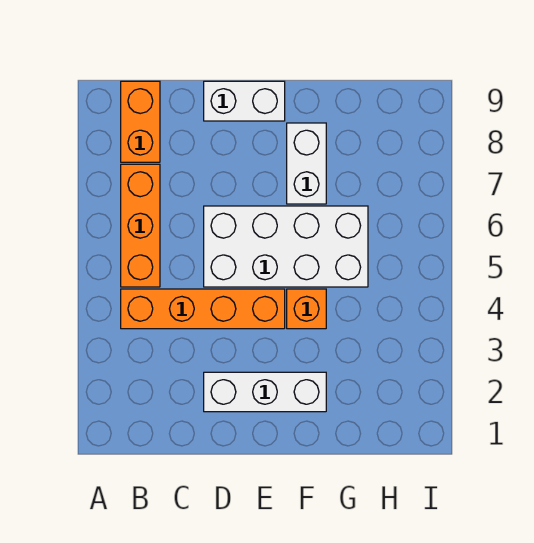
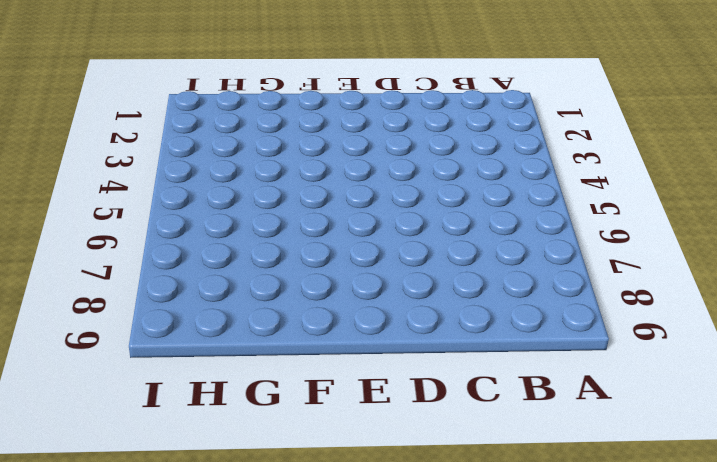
none -> orange brick B4:E4 level 1
none -> orange brick B5:B7 level 1

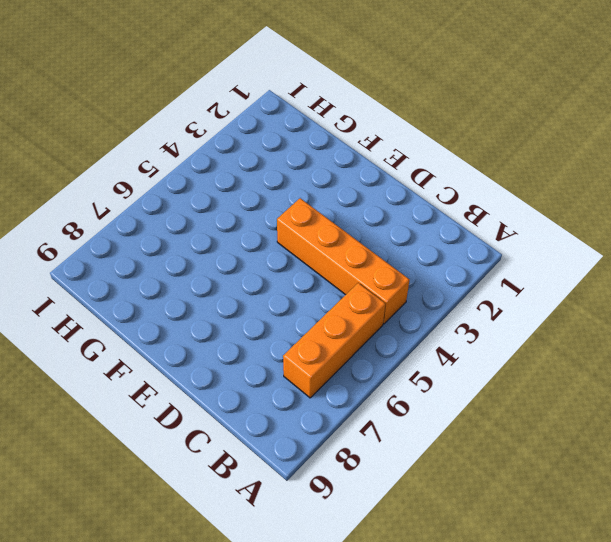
none -> orange brick B8:B9 level 1
none -> white brick D2:F2 level 1

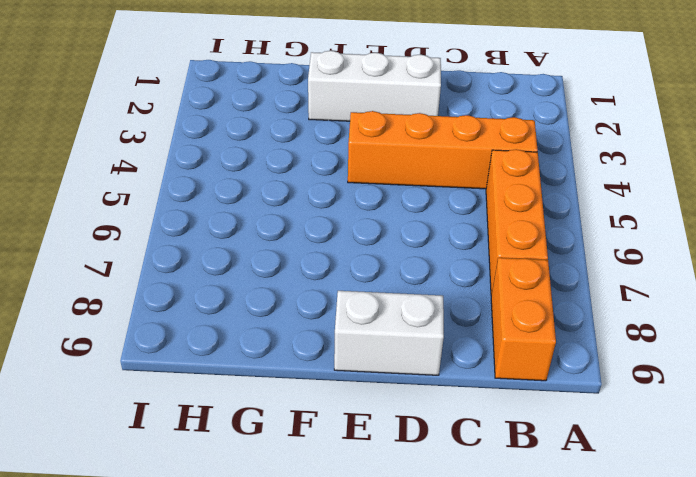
none -> white brick D5:G6 level 1
none -> orange brick F4 level 1

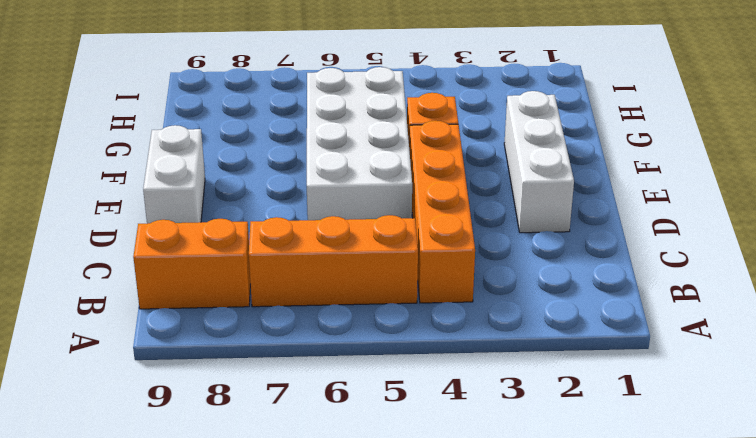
none -> white brick F7:F8 level 1

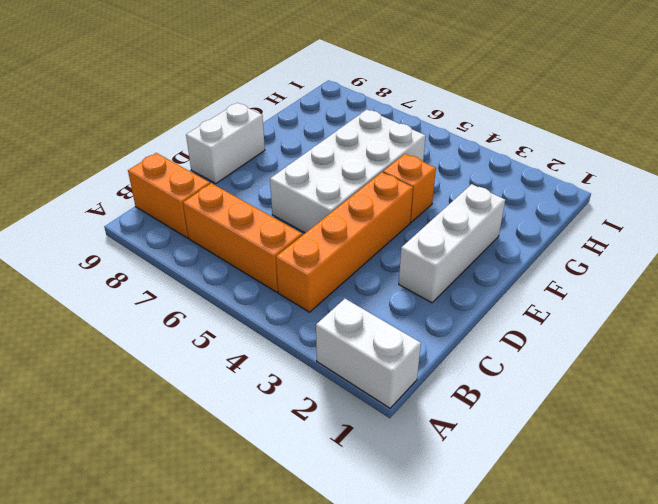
white brick A1:A2 level 1 -> white brick F7:F8 level 1

